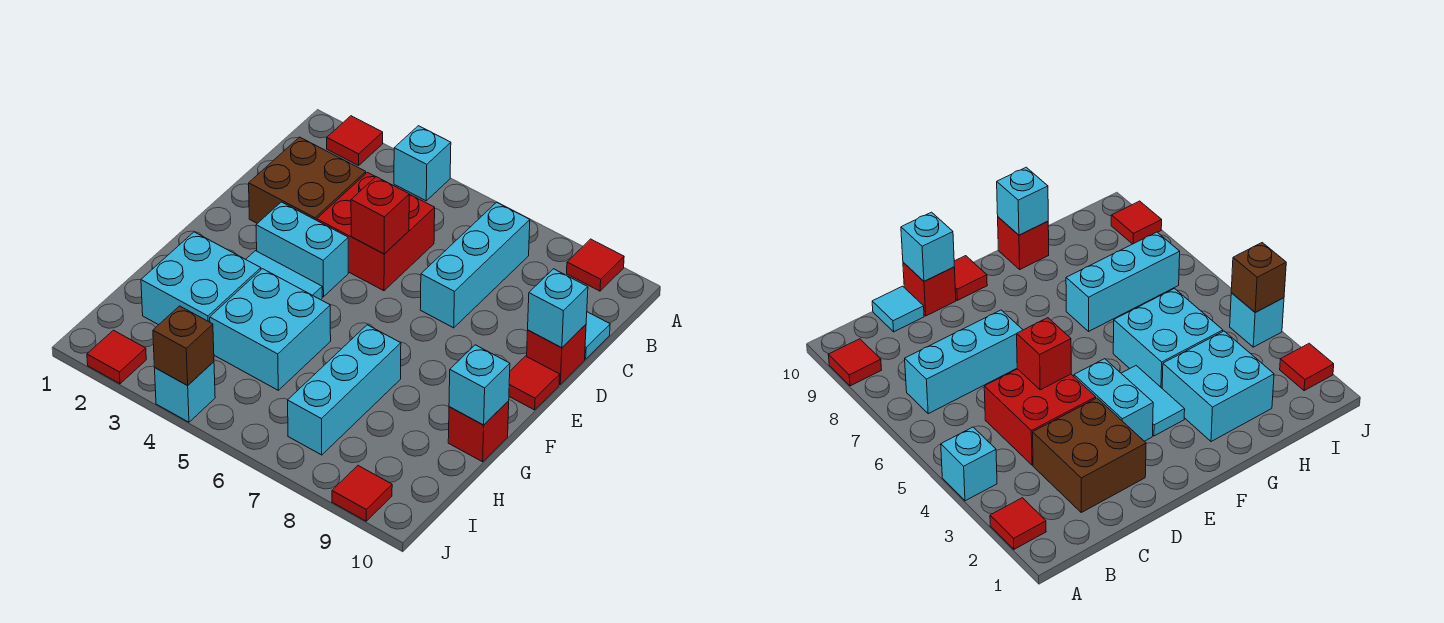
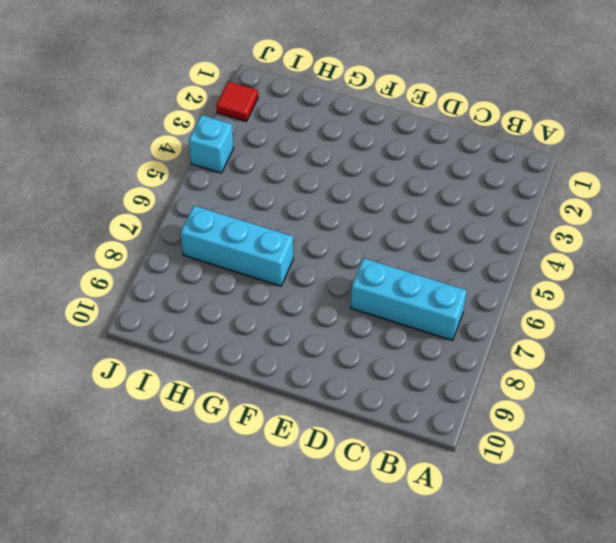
none -> red tile A2 level 1
none -> cyan brick A4 level 1
none -> red tile A9 level 1

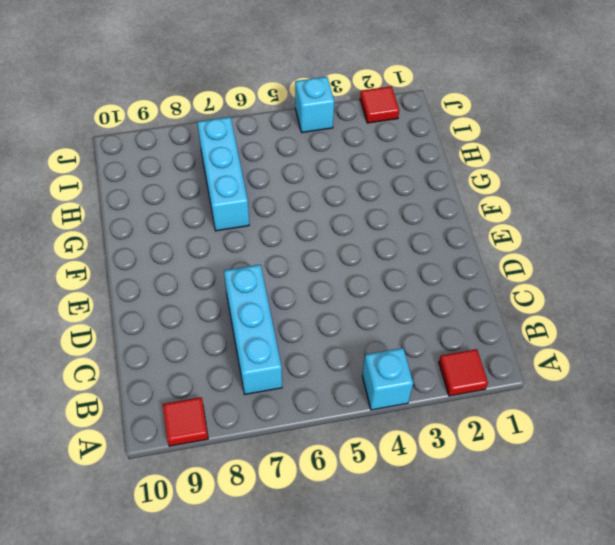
none -> brown brick C2:D3 level 1
none -> red brick C4:D5 level 1
none -> cyan tile C10 level 1

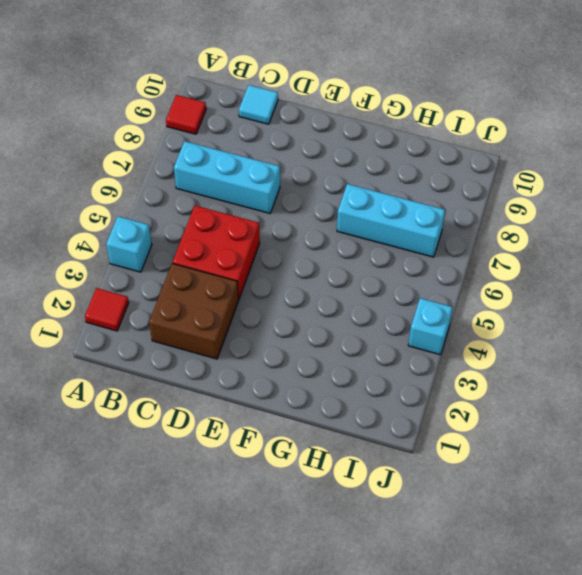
none -> red brick D10 level 1
none -> cyan brick E3:E4 level 1
none -> red tile E10 level 1

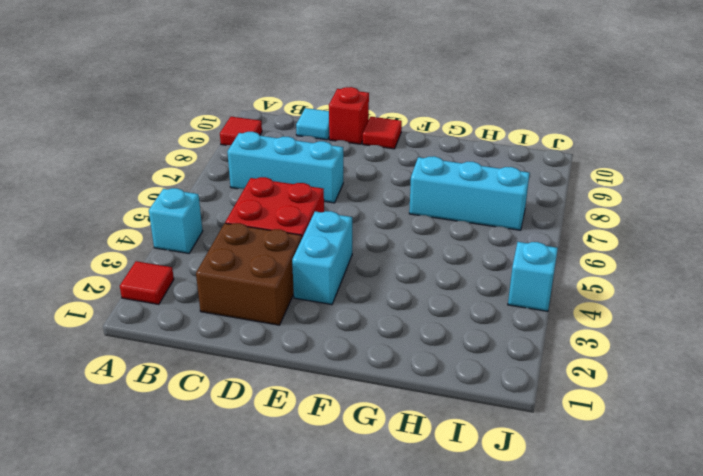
none -> cyan tile F3:F4 level 1
none -> cyan brick G2:H3 level 1
none -> cyan brick G4:H5 level 1

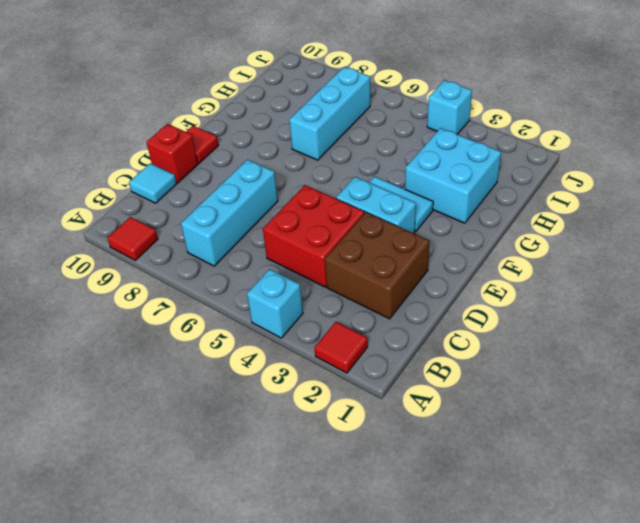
none -> cyan brick G4:H5 level 1
none -> red brick G10 level 1
none -> red tile J2 level 1

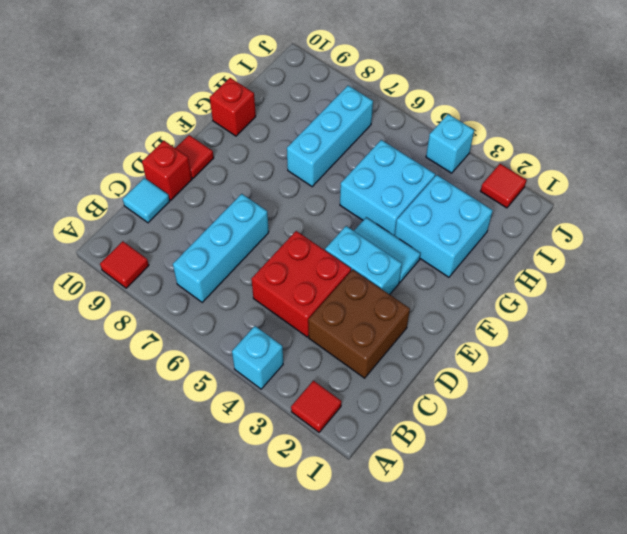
none -> red tile J9 level 1
none -> red brick D5 level 2
none -> cyan brick D10 level 2

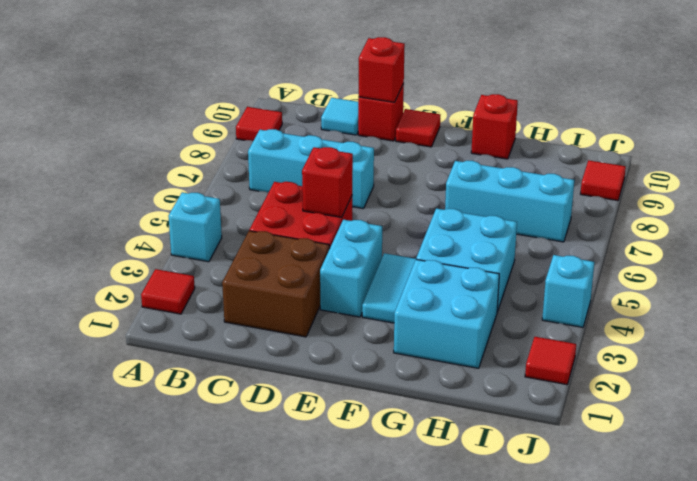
red brick D10 level 2 -> cyan brick D10 level 2
none -> cyan brick G10 level 2
none -> brown brick J4 level 2

